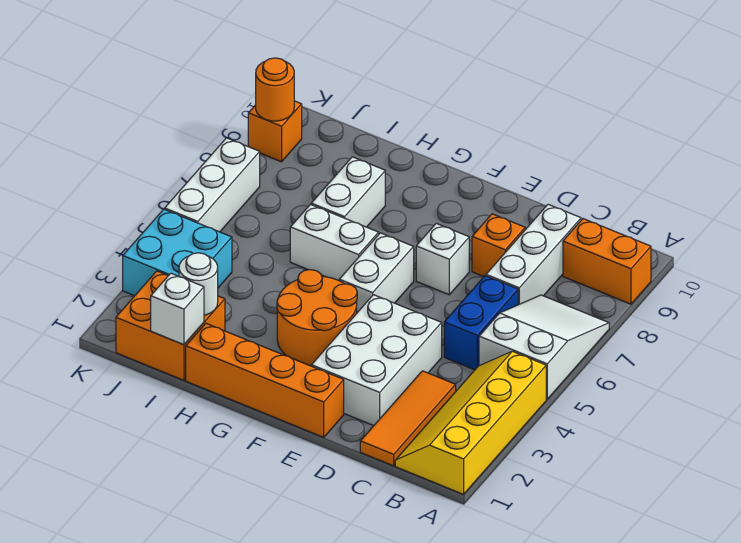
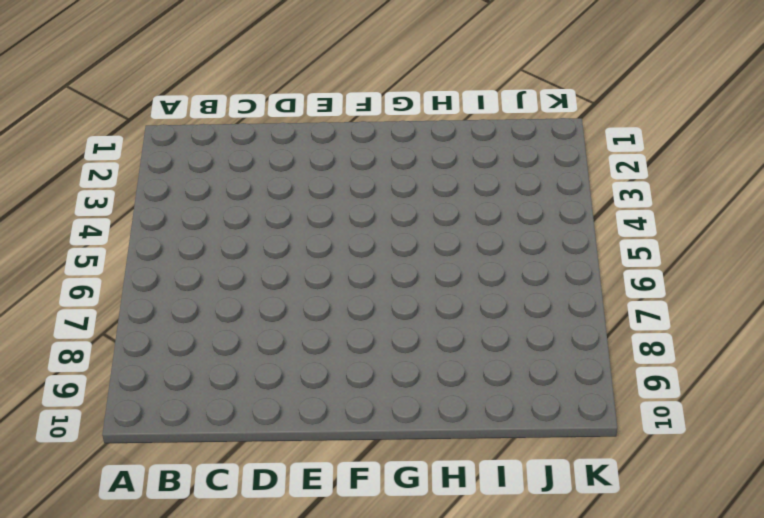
none -> yellow slope A1:B4 level 1 top A
none -> white slope A5:B7 level 1 top 5
none -> orange brick A9:B9 level 1

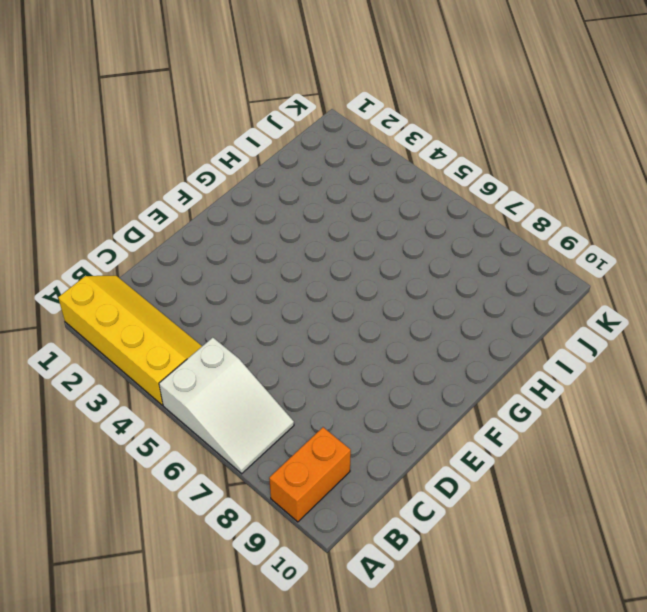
none -> orange tile C1:C3 level 1
none -> blue brick C5:C6 level 1
none -> white brick C7:C9 level 1

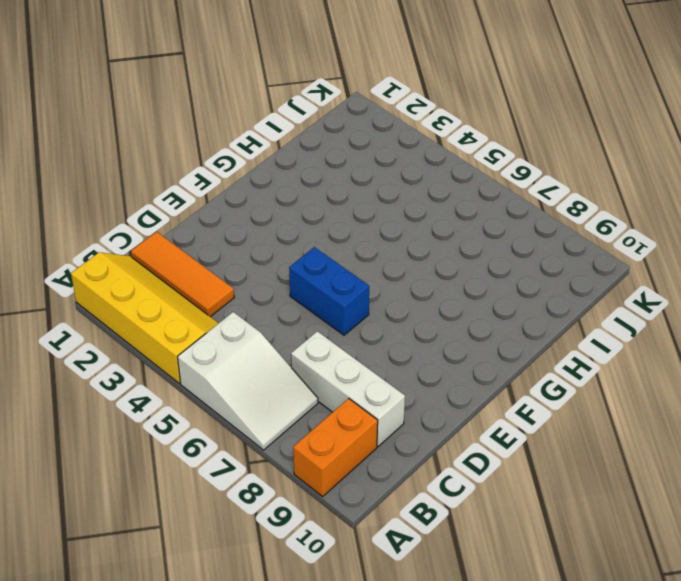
blue brick E5:E6 level 1 -> blue brick C5:C6 level 1
none -> white brick D2:E4 level 1
none -> orange brick D8 level 1
none -> orange brick E1:H1 level 1

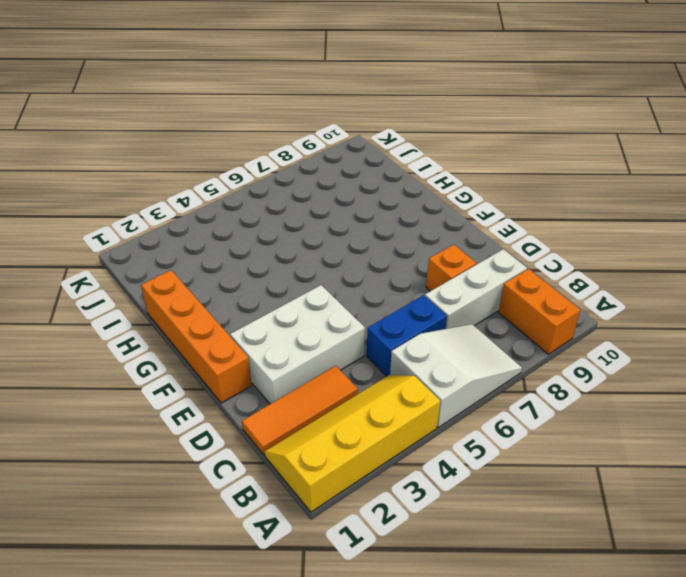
none -> white brick E7 level 1
none -> orange round brick F3:G4 level 1
none -> white brick F5:F6 level 1

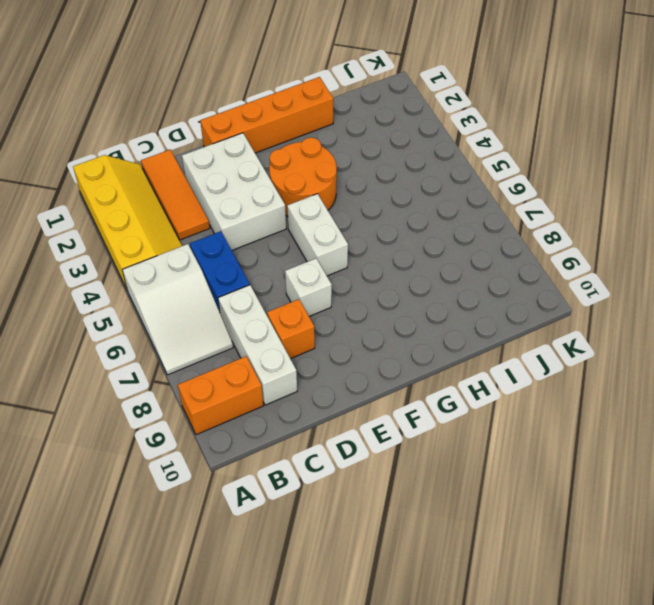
none -> white brick G6:H6 level 1
none -> white brick H7:H8 level 1
none -> orange brick I1:J2 level 1

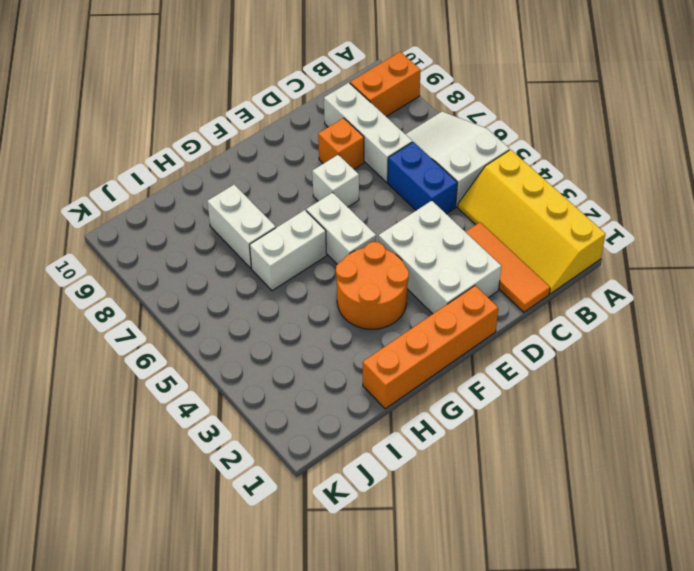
none -> orange brick I1:J2 level 1
none -> cyan brick J3:K4 level 1
none -> white brick K5:K7 level 1

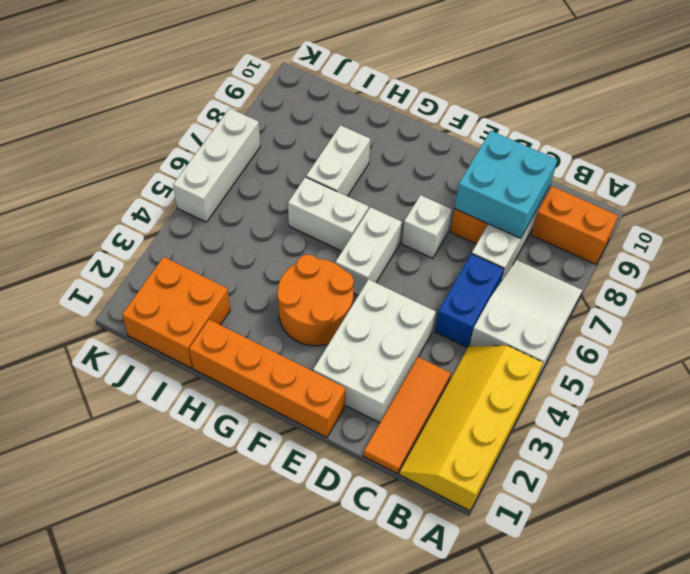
cyan brick C8:D9 level 2 -> cyan brick J3:K4 level 1
none -> orange brick K9 level 1
none -> white brick I1 level 2
none -> white round brick I2 level 2

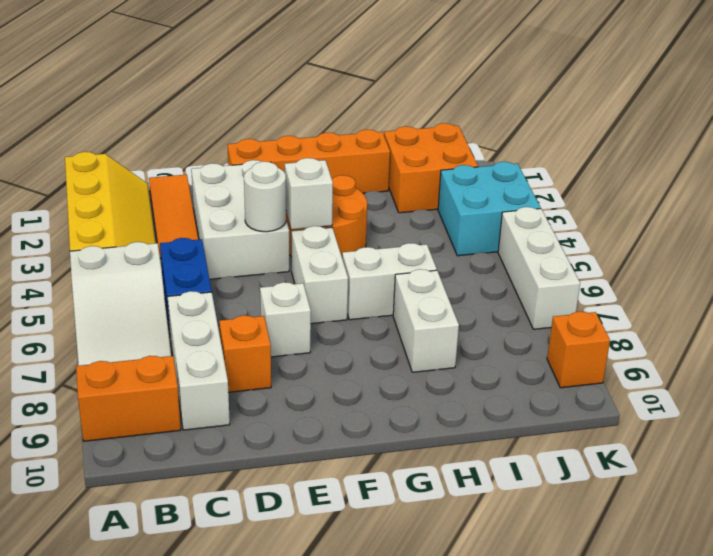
white round brick E4 level 2 -> white round brick I2 level 2
white brick F4 level 2 -> white brick I1 level 2
none -> orange round brick K9 level 2

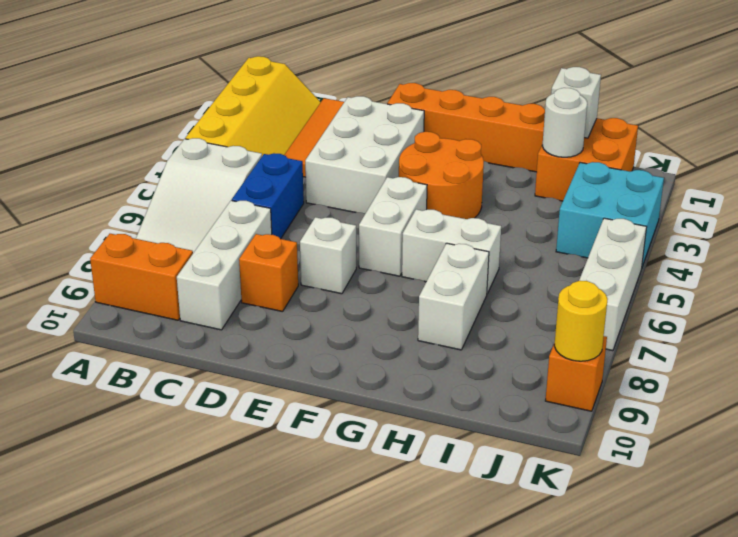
yellow round brick K9 level 2 -> orange round brick K9 level 2

